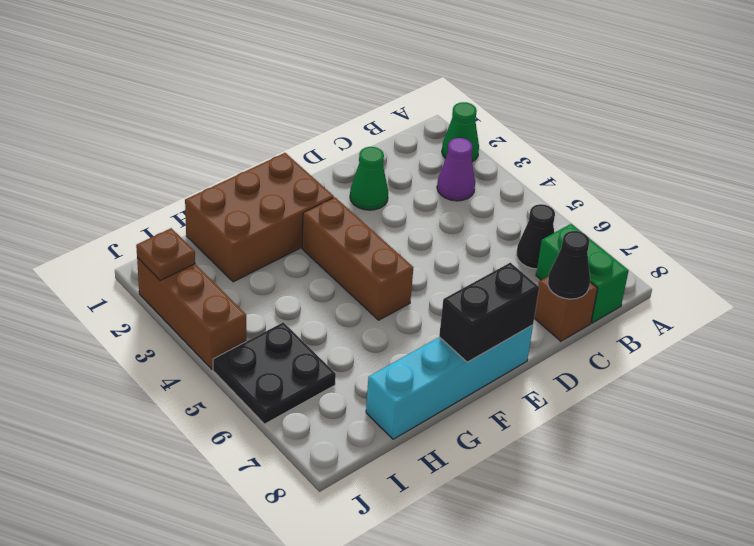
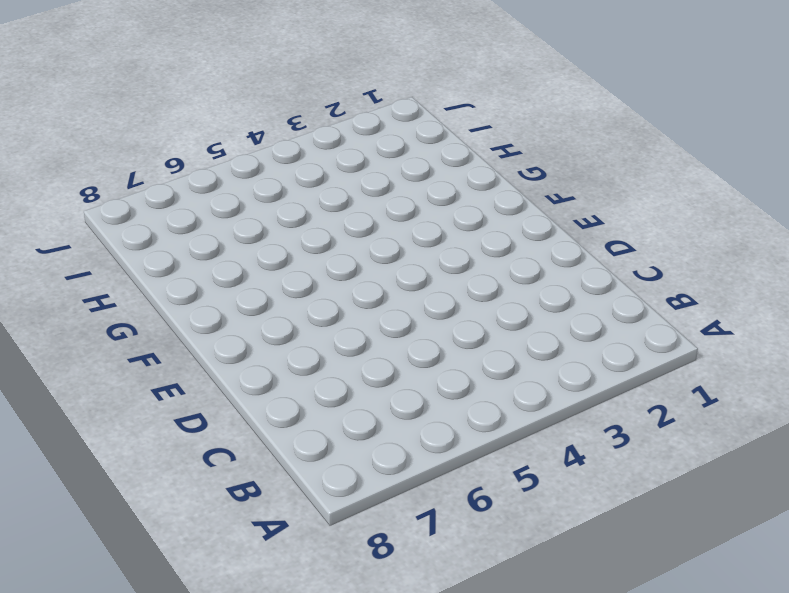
none -> green cone A2 level 1
none -> purple cone B3 level 1
none -> black cone B6 level 1

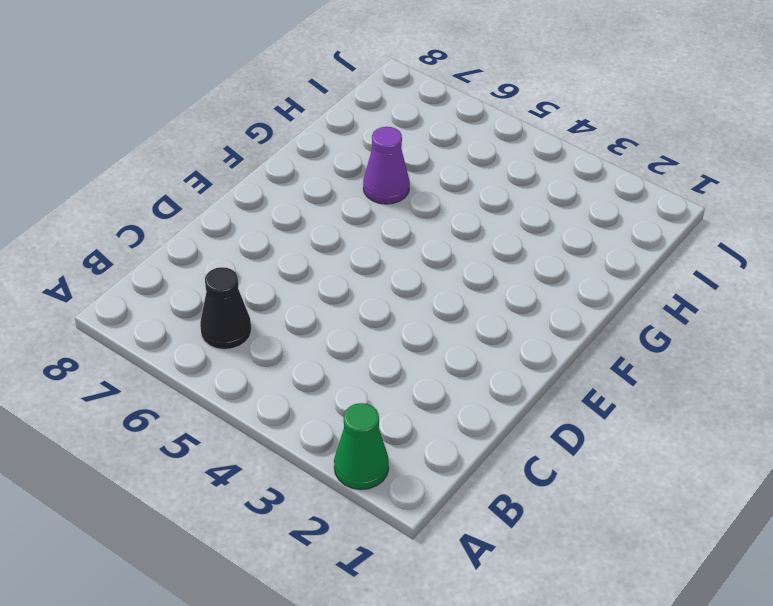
purple cone G6 level 1 -> purple cone B3 level 1
none -> green brick B7:B8 level 1
none -> brown brick C8 level 1
none -> green cone D2 level 1

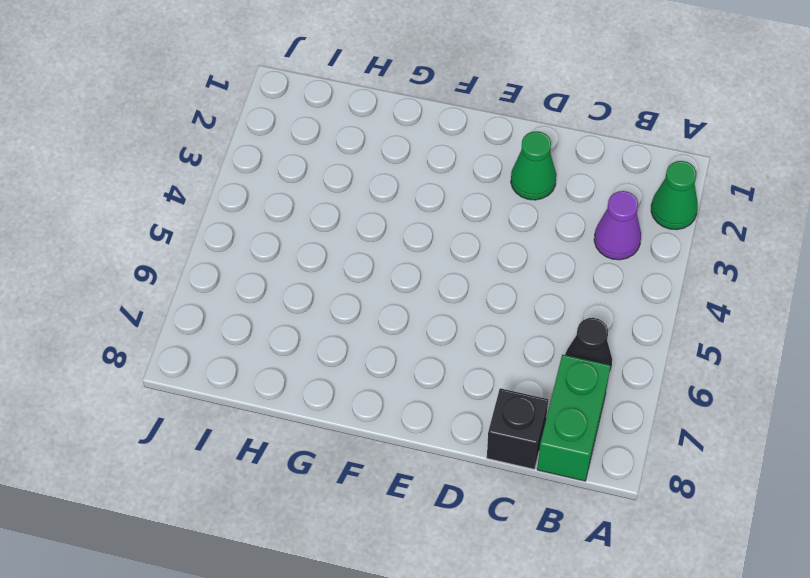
black brick C8 level 1 -> brown brick C8 level 1
none -> cyan brick E8:H8 level 1
none -> brown brick F1:H2 level 1
none -> brown brick F3:F5 level 1

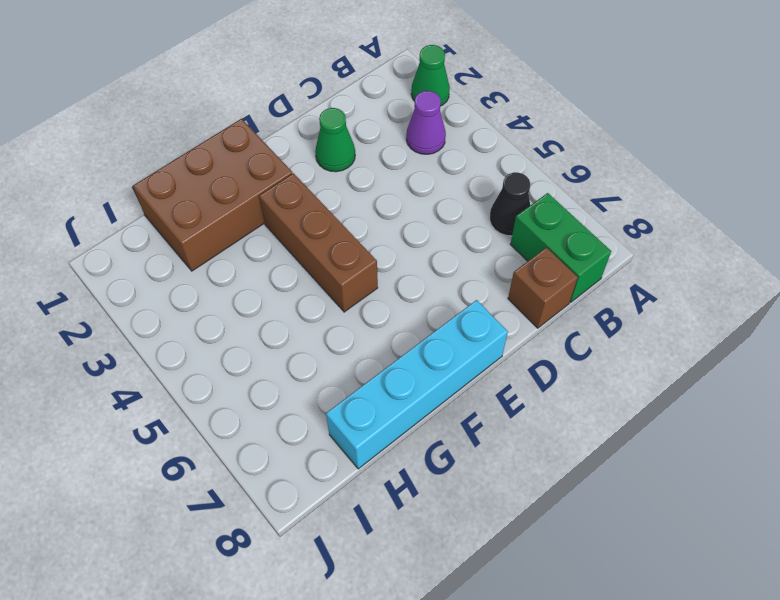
none -> black plate I5:J6 level 1
none -> brown brick J2:J4 level 1
none -> black cone C8 level 2

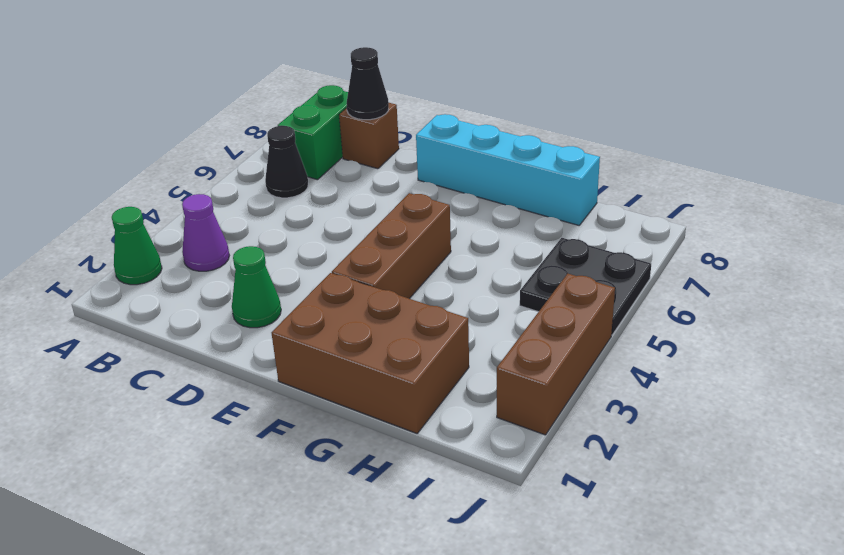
none -> black brick E8:F8 level 2
none -> brown plate J2 level 2

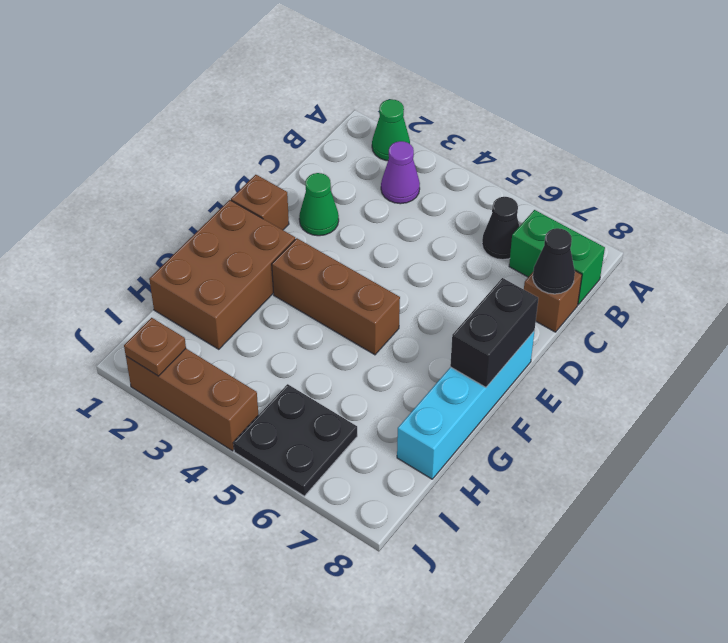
brown brick E1 level 1 -> none

